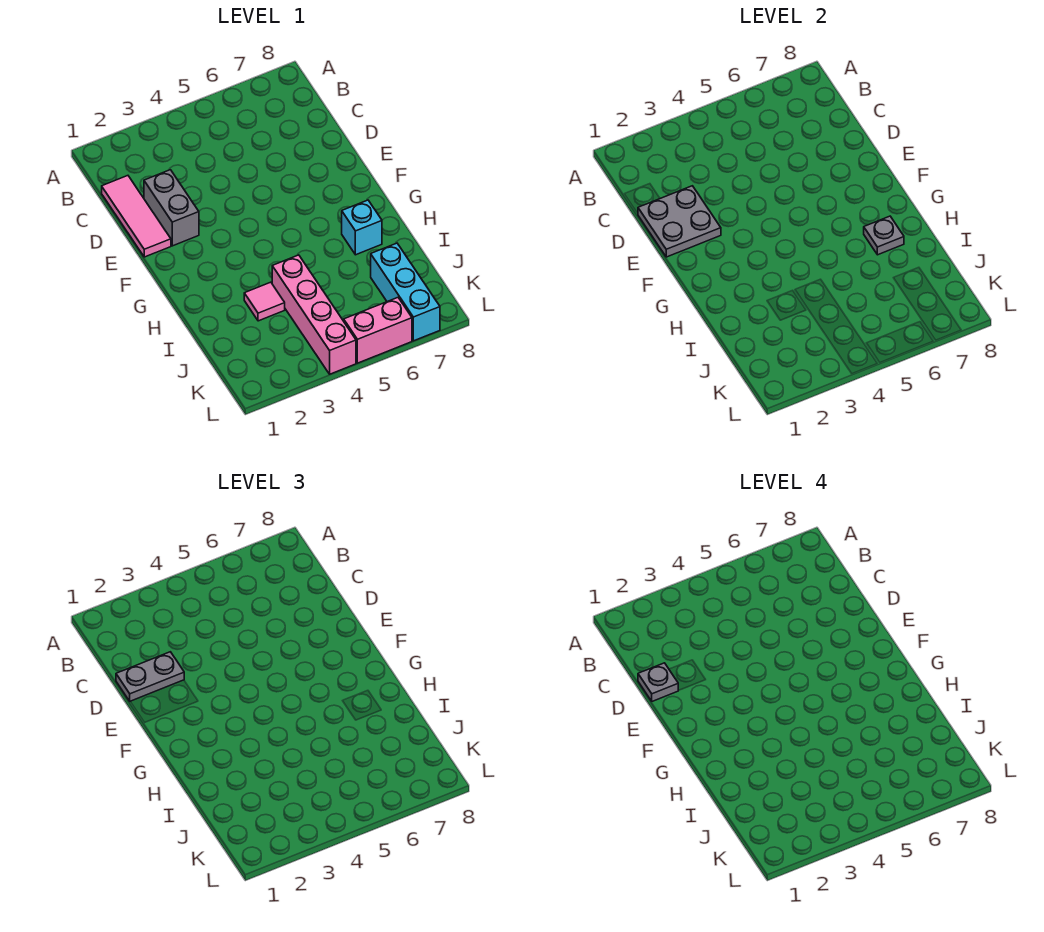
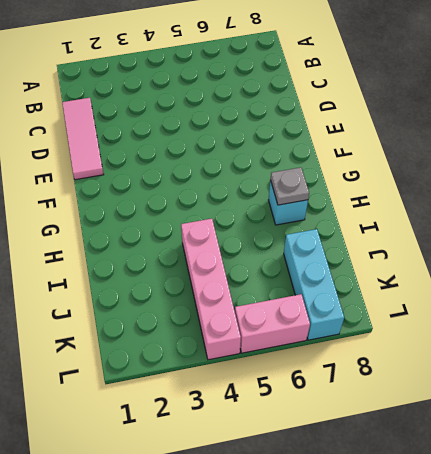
none -> grey brick D2:E2 level 1
none -> pink tile I3 level 1

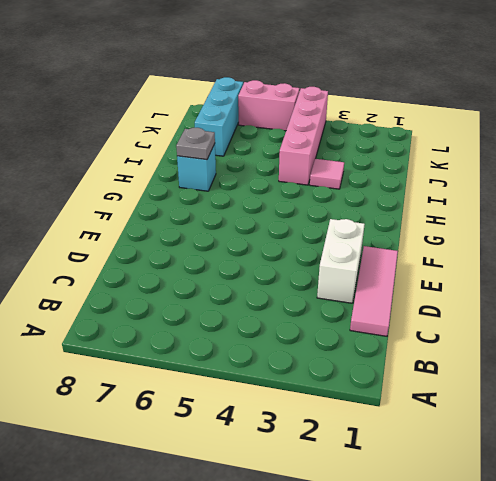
white brick D2:E2 level 1 -> grey brick D2:E2 level 1
none -> grey plate D1:E2 level 2
none -> grey plate D1:D2 level 3

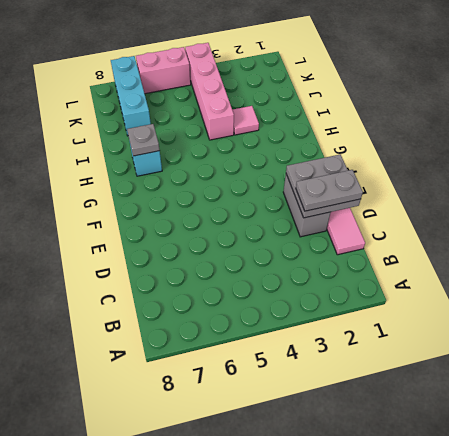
none -> grey plate D1 level 4

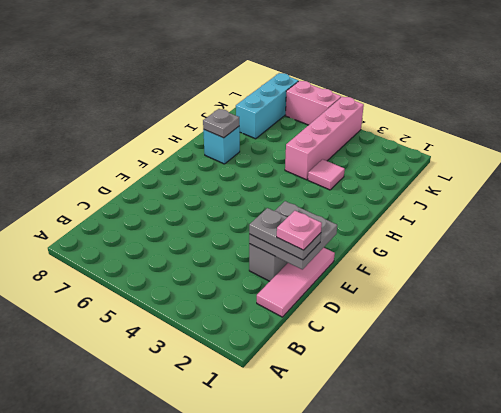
pink plate D1 level 4 -> grey plate D1 level 4

